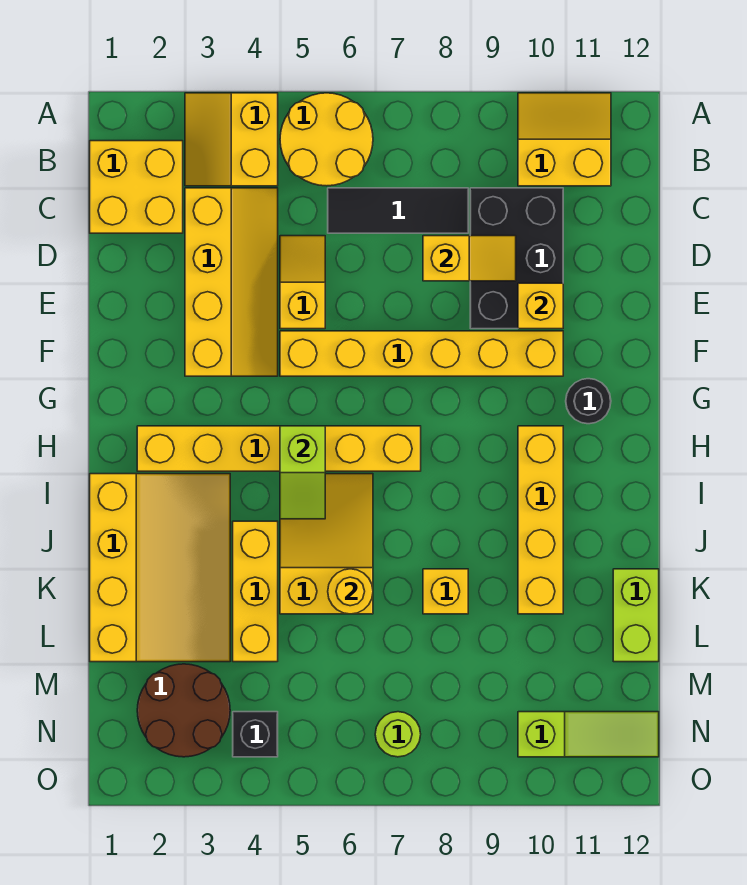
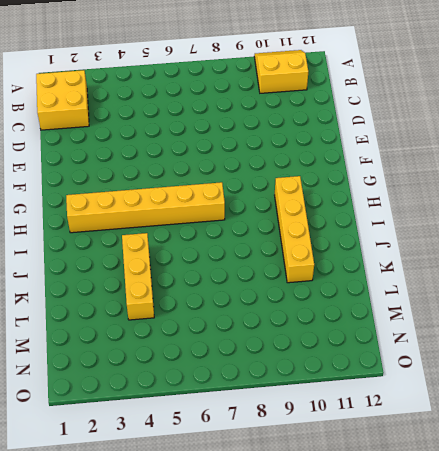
none -> yellow slope A3:B4 level 1 top 4
none -> yellow round brick A5:B6 level 1
none -> yellow slope C3:F4 level 1 top 3

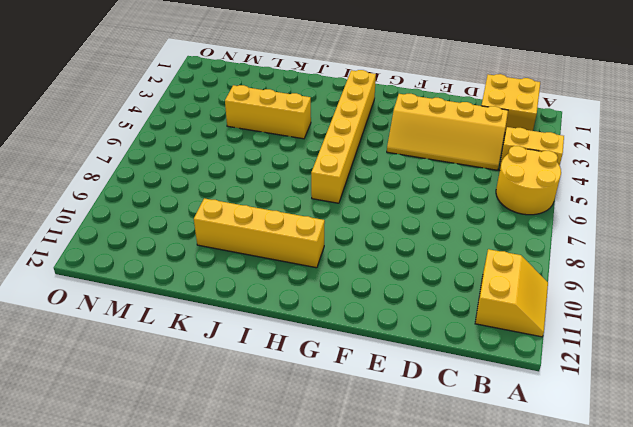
none -> black tile C6:C8 level 1
none -> black brick C9:E10 level 1
none -> yellow slope D5:E5 level 1 top E

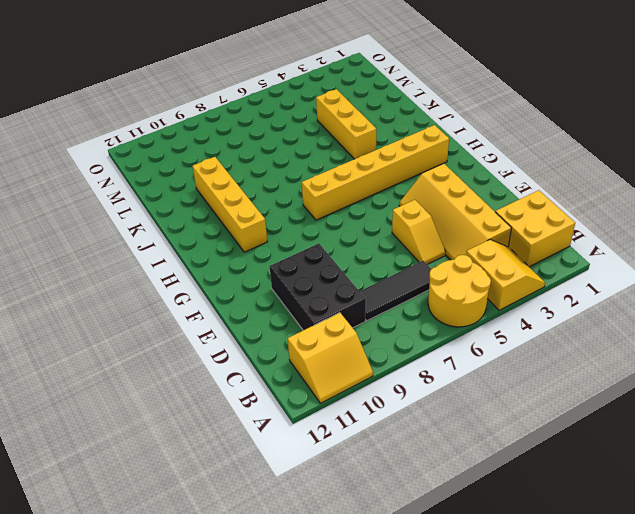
none -> yellow brick F5:F10 level 1
none -> black round brick G11 level 1
none -> yellow slope I1:L3 level 1 top 1

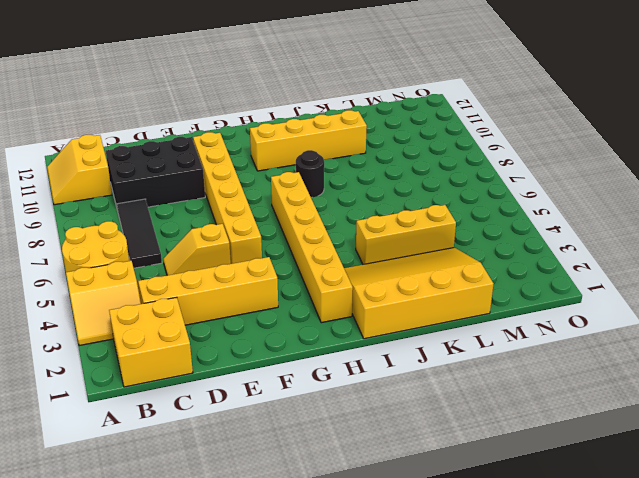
black round brick I8 level 1 -> black round brick G11 level 1
none -> yellow slope I5:K6 level 1 top K
none -> yellow brick K8 level 1
none -> lime brick K12:L12 level 1

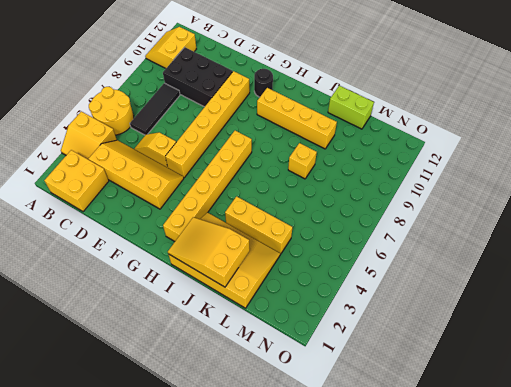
yellow slope I1:K2 level 2 top K -> yellow slope I5:K6 level 1 top K
none -> brown round brick M2:N3 level 1
none -> black brick N4 level 1
none -> lime round brick N7 level 1

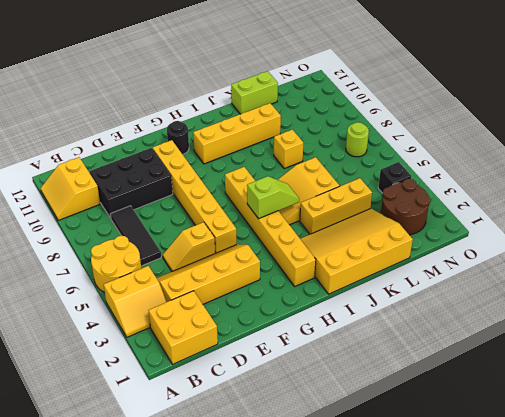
none -> lime slope N10:N12 level 1 top 10
none -> yellow slope D8:D9 level 2 top 8
none -> yellow brick E10 level 2

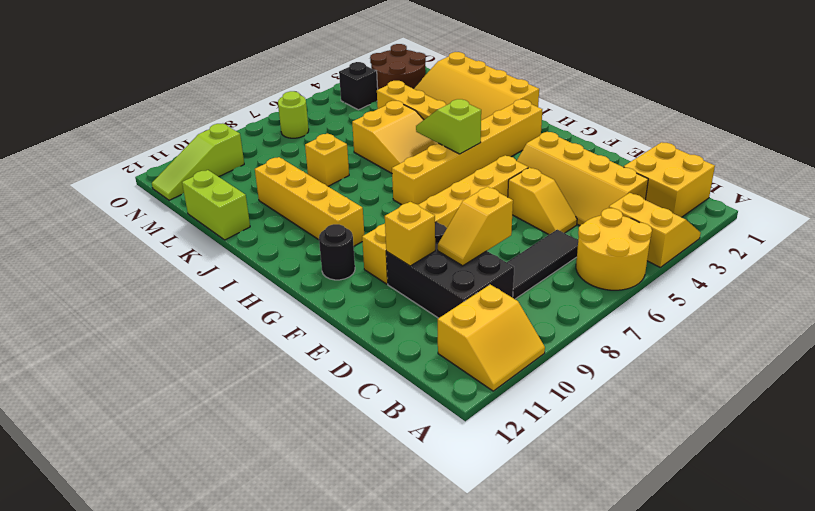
none -> yellow round brick K6 level 2

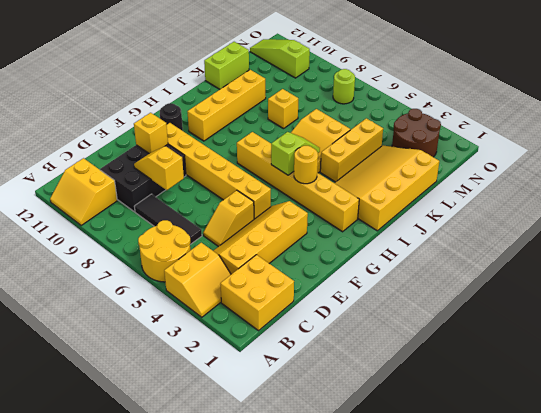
yellow round brick H4 level 2 -> yellow round brick K6 level 2
none -> black brick N4 level 1

